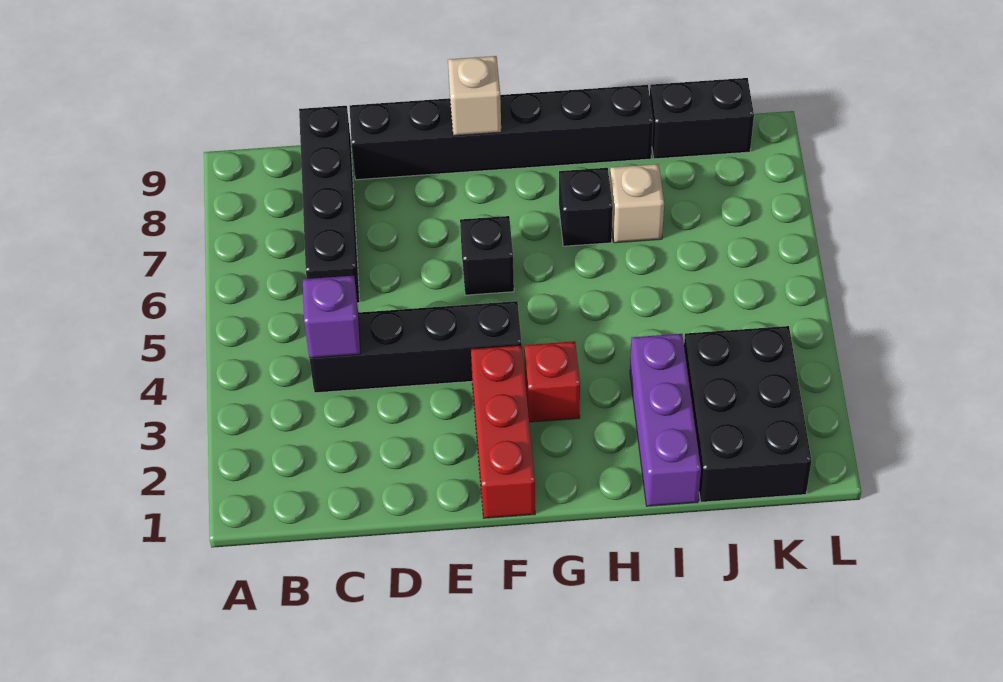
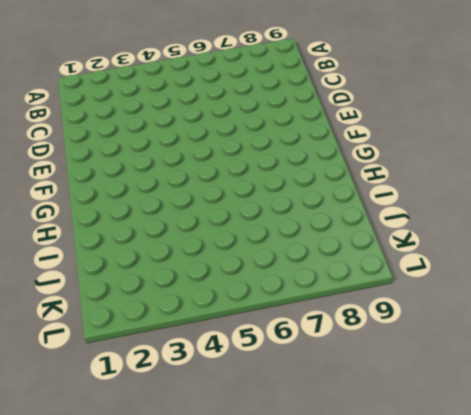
none -> black brick C4:F4 level 1
none -> black brick C6:C9 level 1
none -> black brick D9:I9 level 1

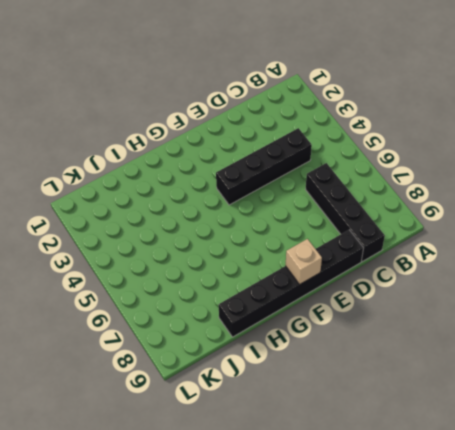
none -> red brick F1:F3 level 1
none -> black brick F6 level 1
none -> red brick G3 level 1

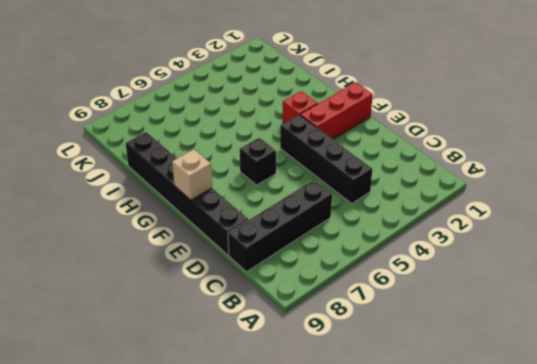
none -> black brick H7 level 1
none -> purple brick I1:I3 level 1
none -> tan brick I7 level 1

